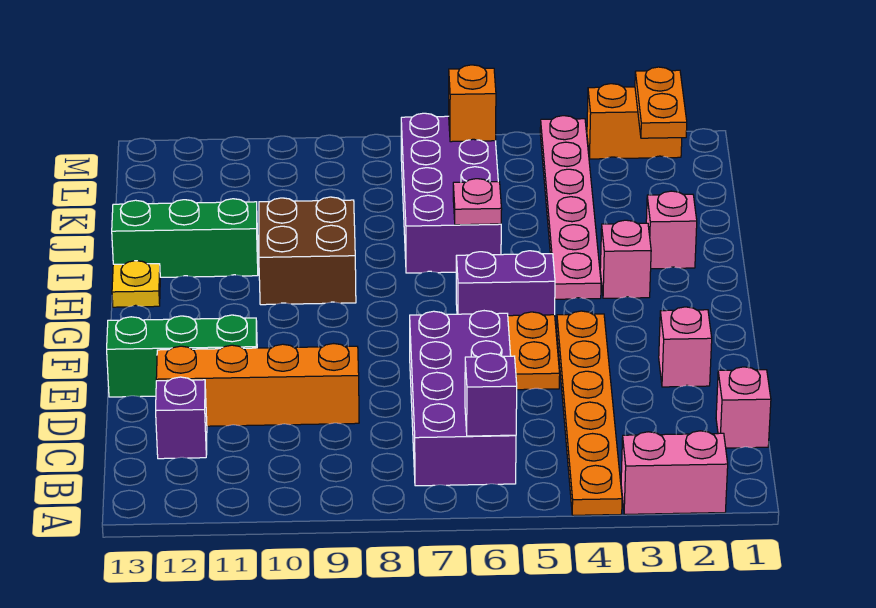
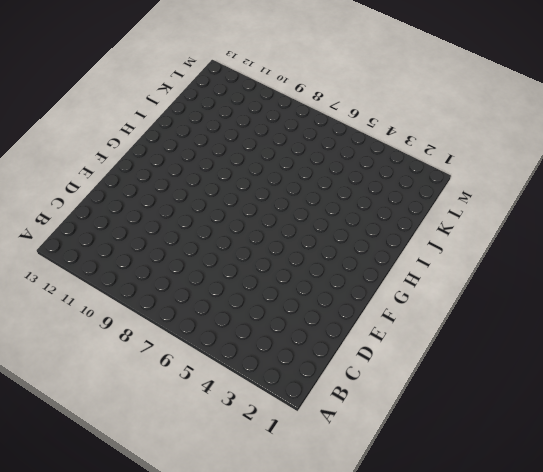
none -> pink brick A2:A3 level 1
none -> orange plate A4:F4 level 1
none -> purple brick B6:E7 level 1

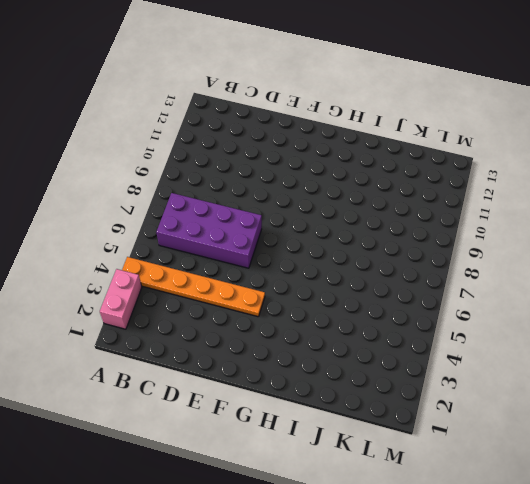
none -> pink brick C1 level 1
none -> purple brick C12 level 1
none -> orange brick D9:D12 level 1

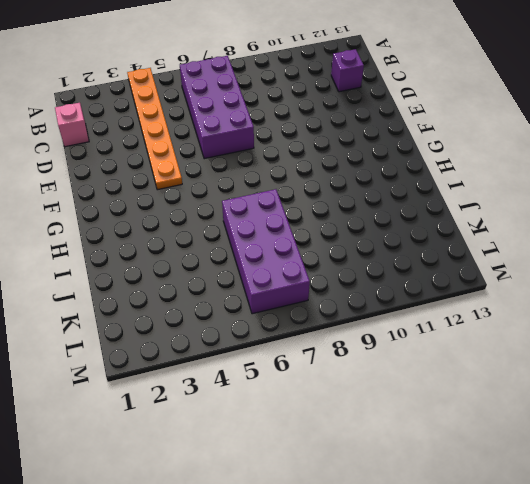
none -> pink brick A2:A3 level 1
none -> orange brick D9:D12 level 1
none -> pink brick E2 level 1

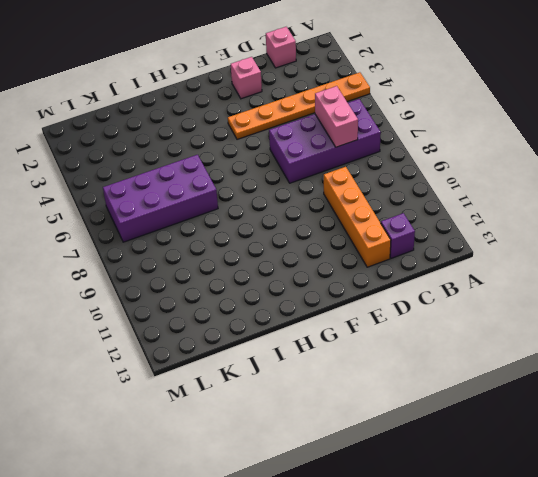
pink brick C6:C7 level 2 -> pink brick A2:A3 level 1
none -> orange plate E5:F5 level 1
none -> green brick E11:E13 level 1
none -> purple brick G5:G6 level 1

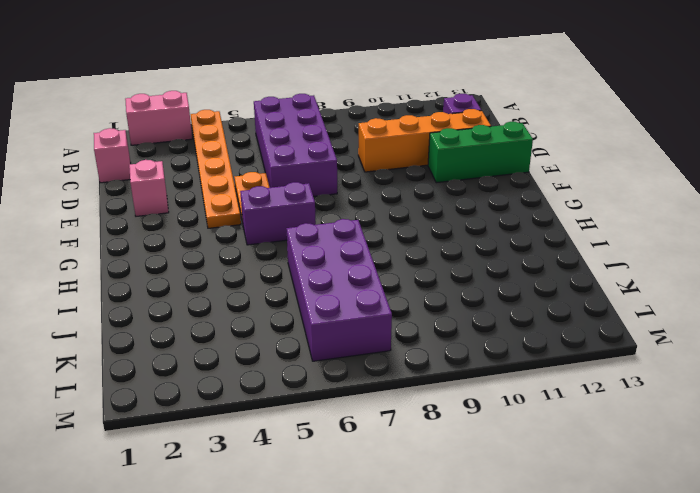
none -> pink brick H3 level 1
none -> pink plate H4:M4 level 1
none -> brown brick H9:I10 level 1

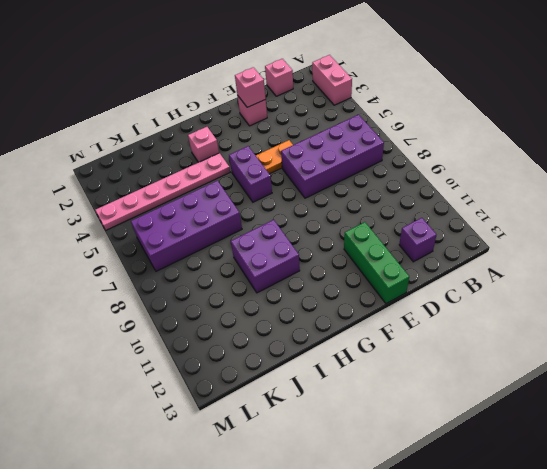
pink brick E2 level 2 -> pink brick I2 level 1
purple brick H9:I10 level 1 -> brown brick H9:I10 level 1
none -> orange plate A4:F4 level 1
none -> orange brick D9:D12 level 1
none -> yellow plate H13 level 1

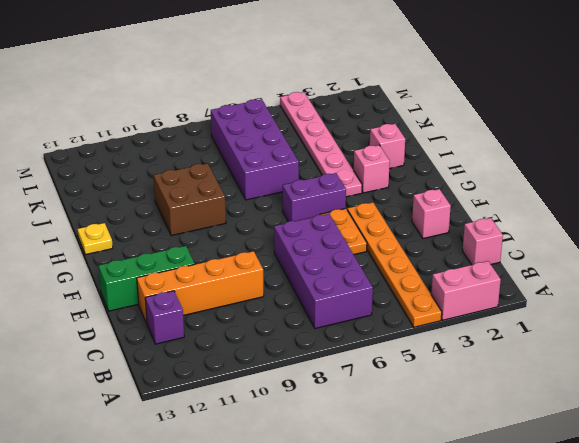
none -> green brick I11:I13 level 1
none -> orange brick M2:M3 level 1
none -> purple brick B6 level 2

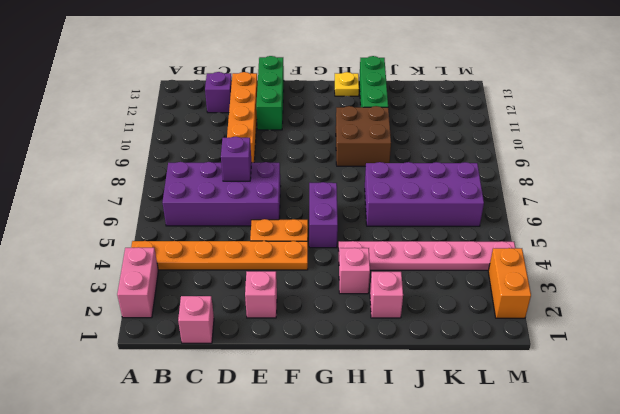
purple brick D7 level 2 -> purple brick B6 level 2
none -> pink plate I6 level 2
none -> orange plate L2:M2 level 2
none -> orange brick L6 level 2

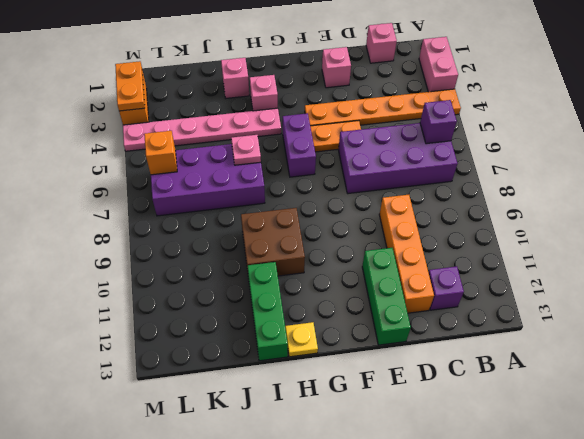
orange plate M2:M3 level 2 -> orange plate L2:M2 level 2

